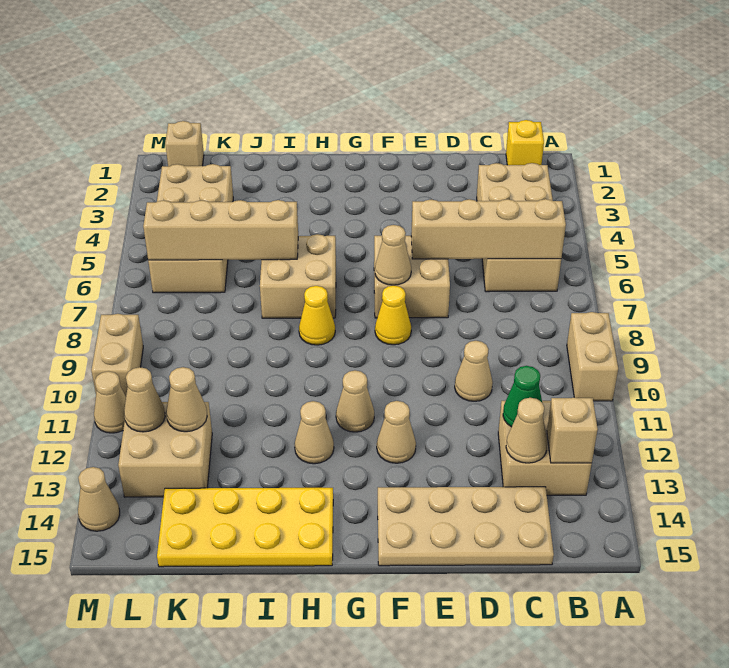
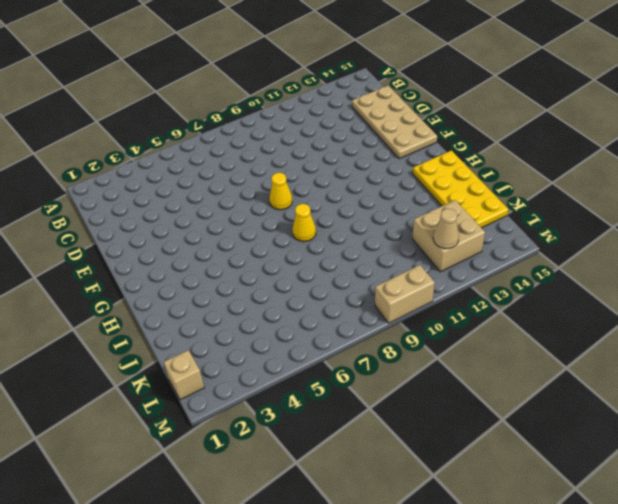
none -> tan brick A9:A10 level 1
none -> yellow brick B1 level 1
none -> tan brick B3:C6 level 1

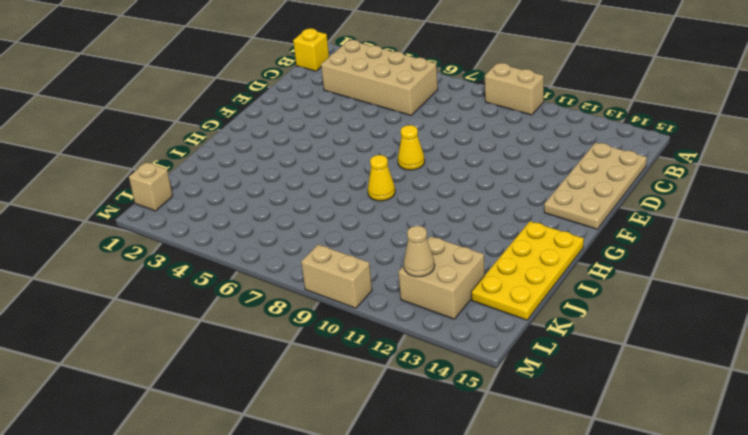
none -> tan brick B12:C13 level 1
none -> tan cone D10 level 1
none -> tan brick E6:F7 level 1

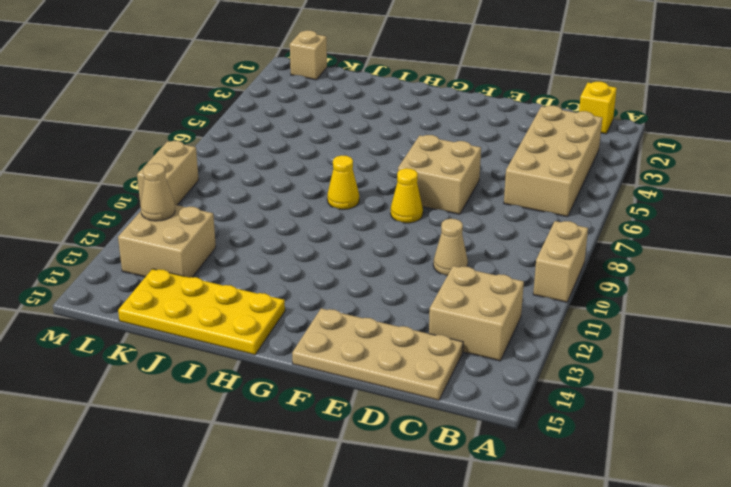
none -> tan cone F12 level 1
none -> tan cone G11 level 1
none -> tan brick H6:I7 level 1

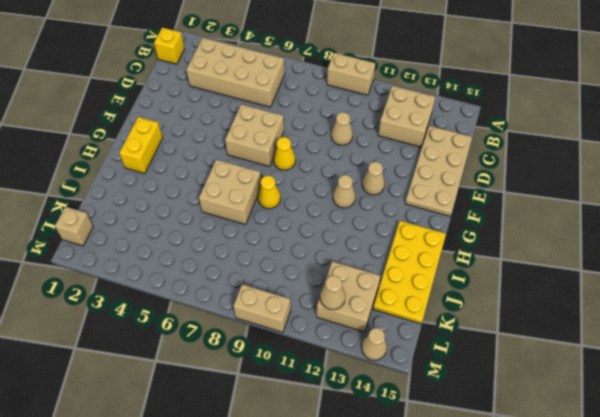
yellow brick G2:H2 level 1 -> none
none -> tan cone H12 level 1
none -> tan brick K3:L6 level 1
none -> tan cone M11 level 1

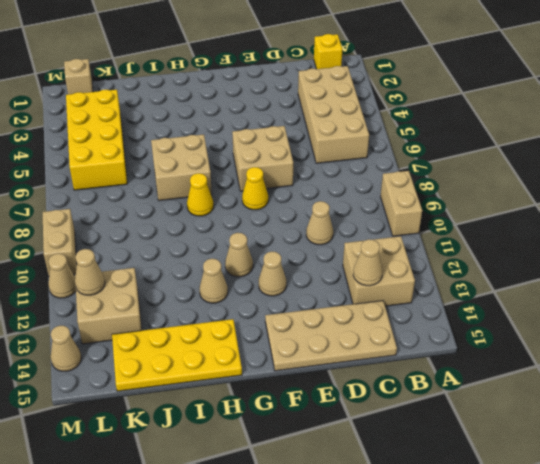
yellow brick K3:L6 level 1 -> tan brick K3:L6 level 1
none -> tan brick B6:E6 level 2
none -> tan brick B13 level 2
none -> green cone C12 level 2

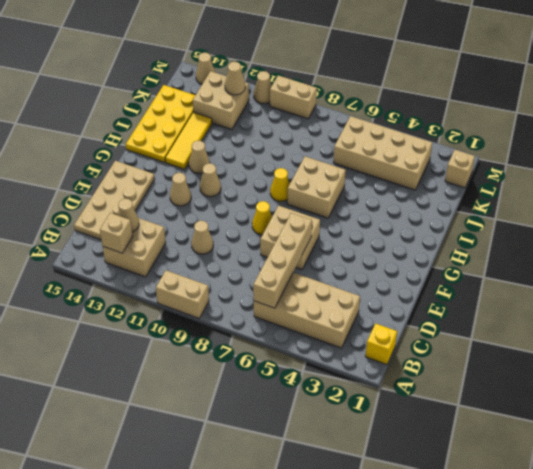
yellow tile H13:J13 level 1 -> none
none -> green cone C12 level 2
none -> tan cone F7 level 2
none -> tan brick I6:L6 level 2

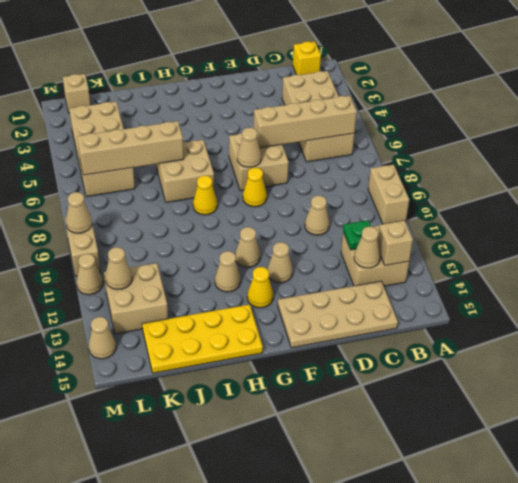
green plate C12 level 2 -> green cone C12 level 2
yellow cone G13 level 1 -> none
tan cone M9 level 2 -> tan cone K12 level 2

